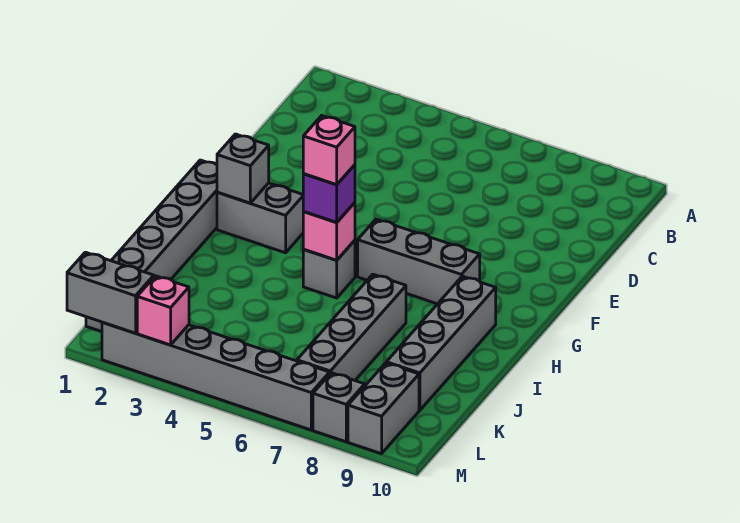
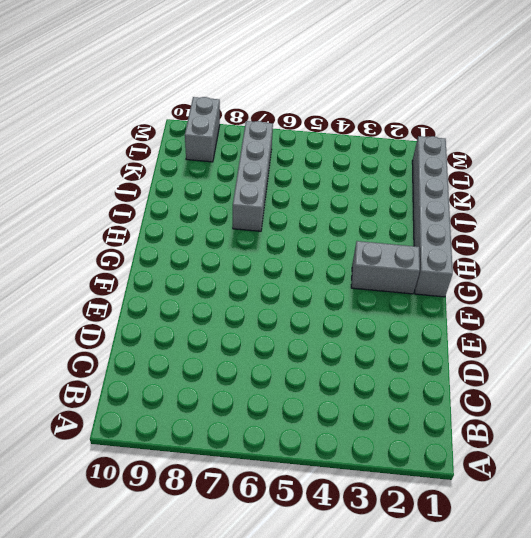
none -> grey brick G6:G8 level 1
none -> grey brick H5 level 1
none -> grey brick H9:K9 level 1

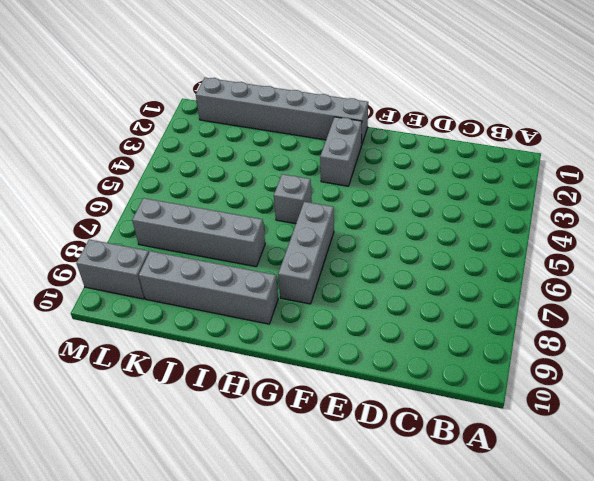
none -> grey brick M2:M7 level 1
none -> grey brick M8 level 1
none -> grey brick G2 level 2

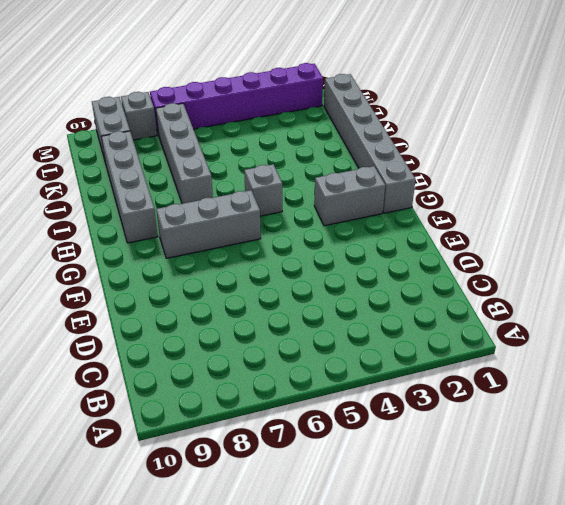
purple brick M2:M7 level 1 -> grey brick M2:M7 level 1
none -> grey brick G2 level 2
none -> pink brick H5 level 2
none -> grey brick M1:M2 level 2

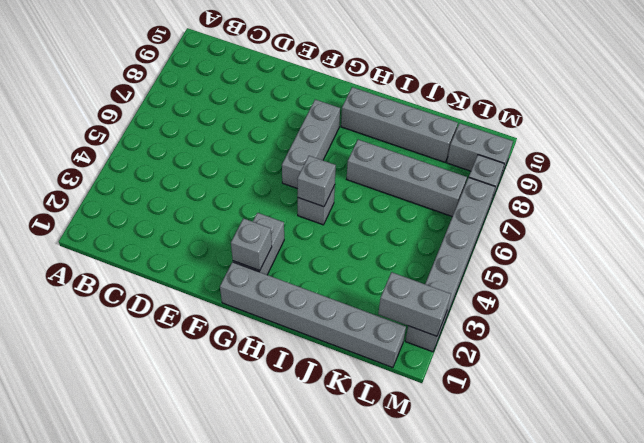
grey brick H5 level 2 -> pink brick H5 level 2
grey brick L2:M2 level 2 -> grey brick M1:M2 level 2
none -> pink brick M3 level 2
none -> purple brick H5 level 3
none -> pink brick H5 level 4

